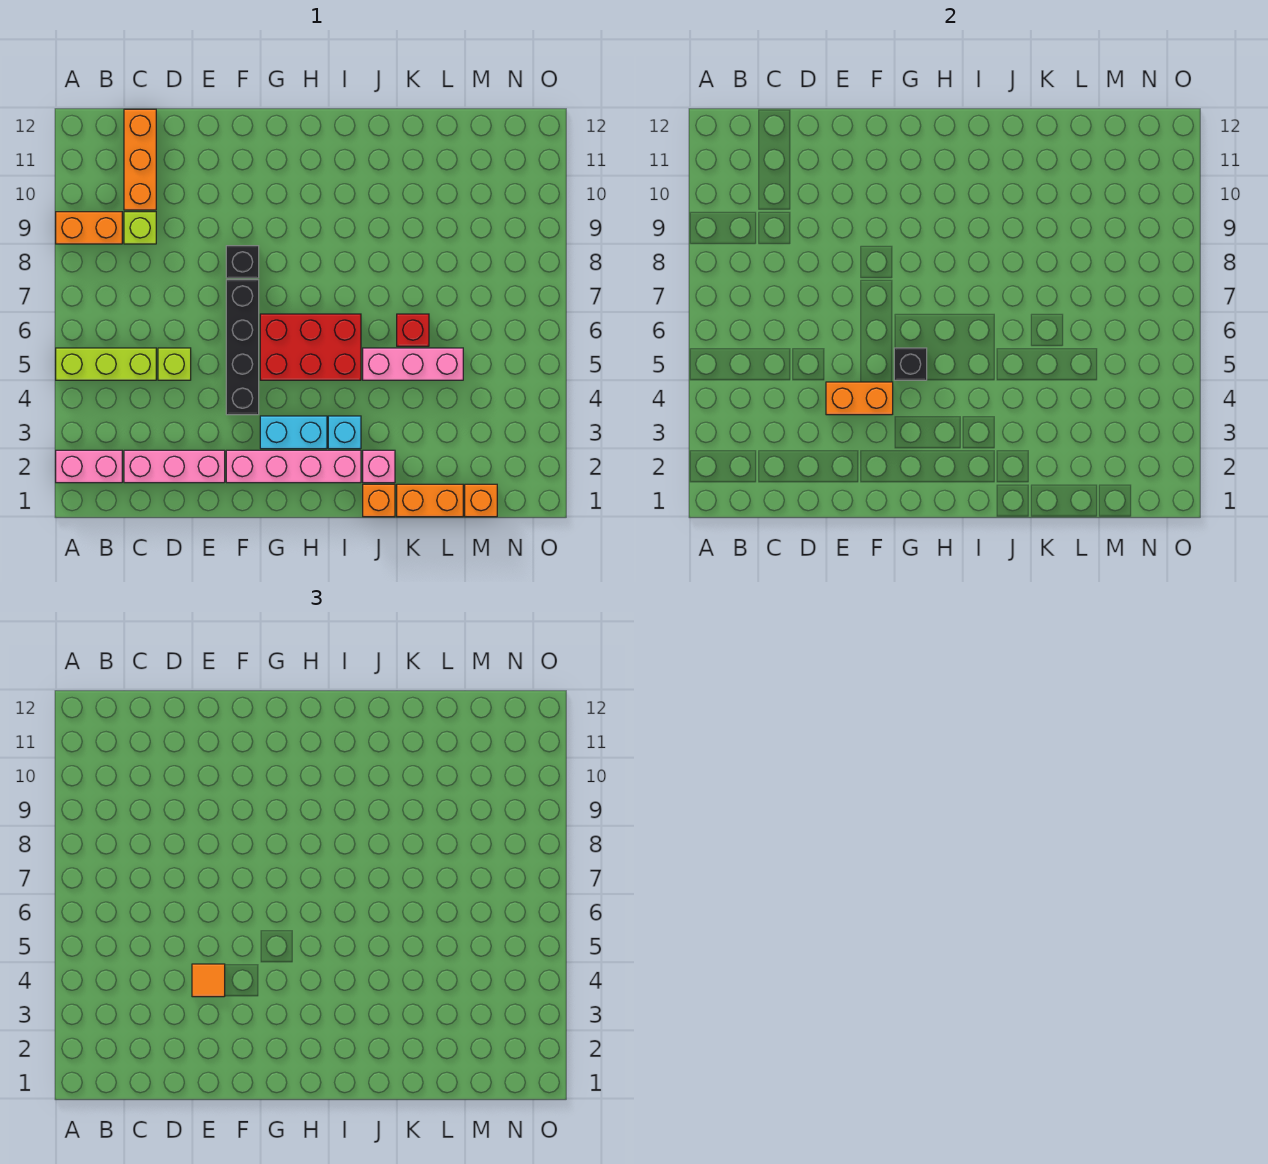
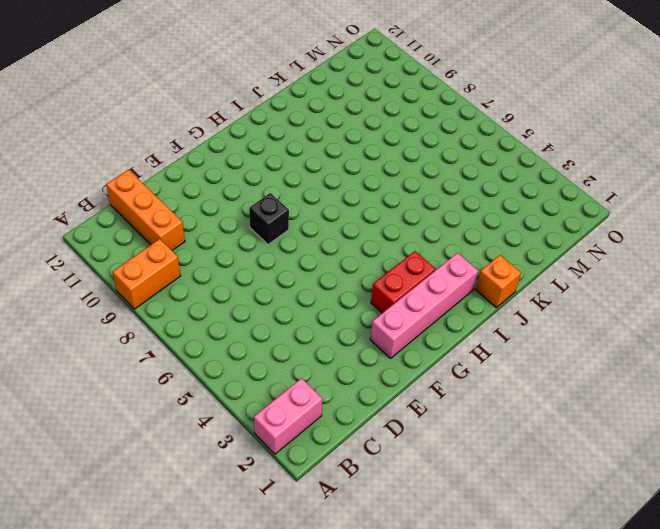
red brick G3:H3 level 1 -> cyan brick G3:H3 level 1
none -> lime brick A5:C5 level 1
none -> pink brick C2:E2 level 1
none -> lime brick C9 level 1

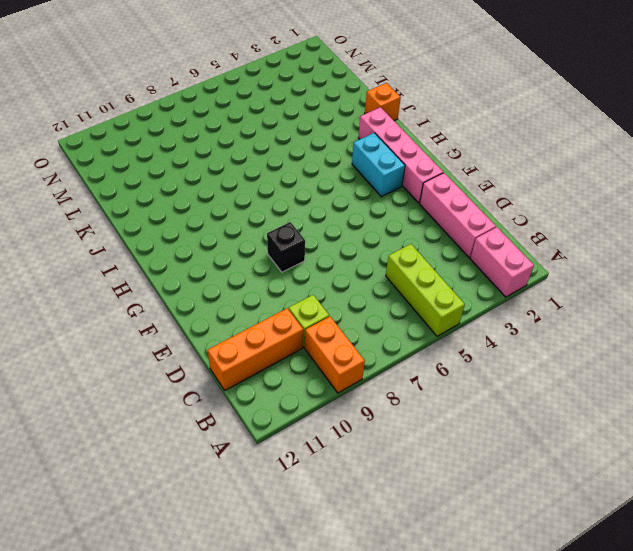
none -> lime brick D5 level 1
none -> black brick F4:F7 level 1
none -> red brick G5:I6 level 1

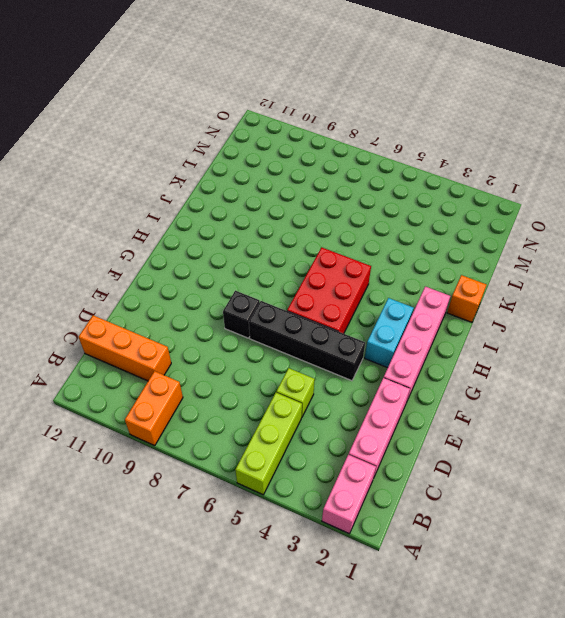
none -> lime brick C9 level 1
none -> cyan brick I3 level 1
none -> pink brick J2 level 1

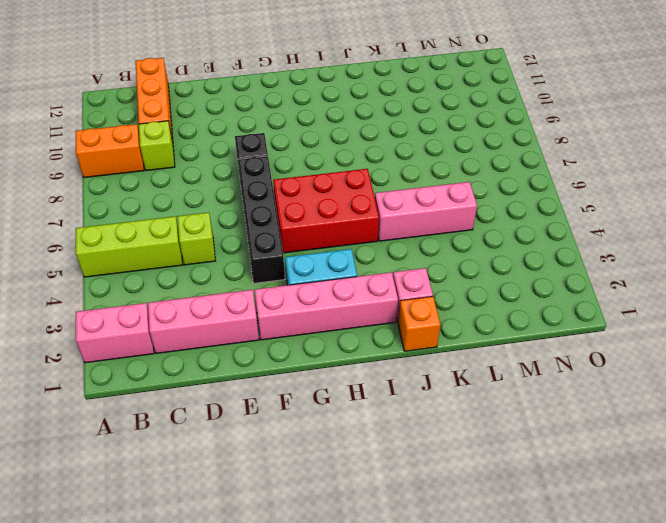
none -> cyan brick I3 level 1
none -> orange brick K1:L1 level 1
none -> red brick K6 level 1

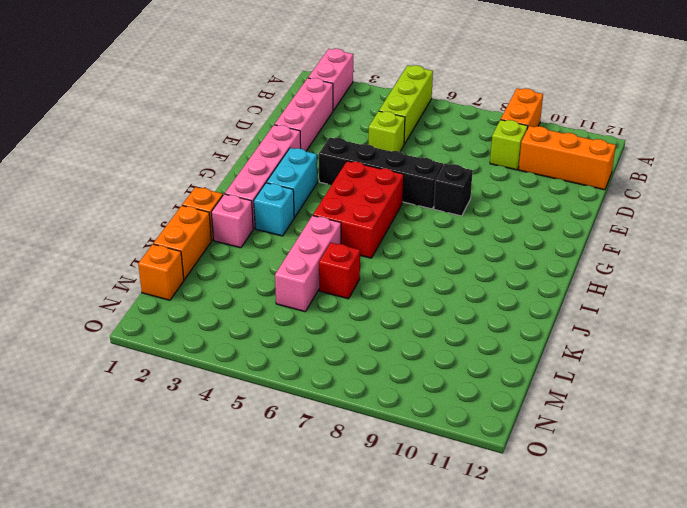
none -> orange brick E4:F4 level 2
none -> black brick G5 level 2
none -> orange tile E4 level 3

